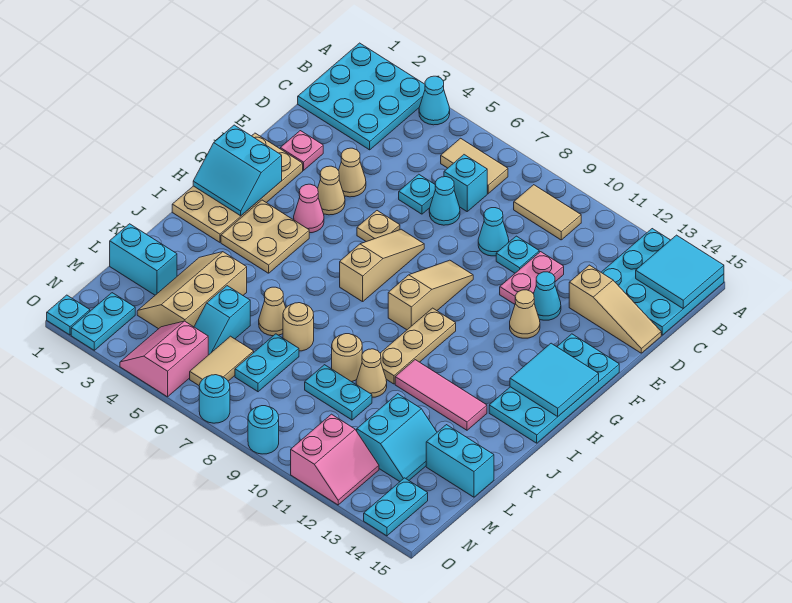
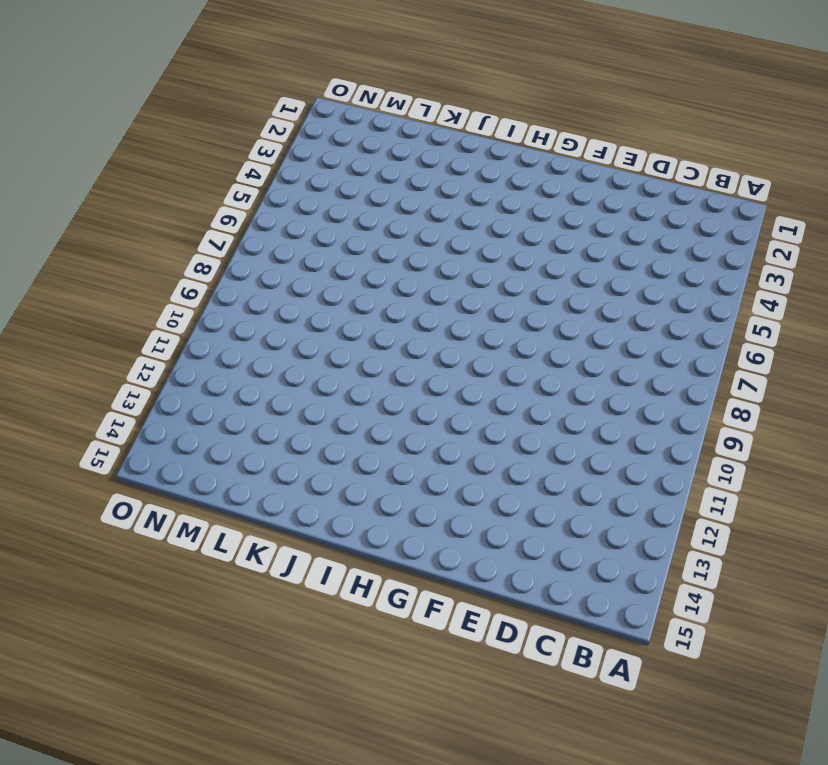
none -> cyan plate A1:C3 level 1
none -> cyan cone A4 level 1
none -> cyan plate A13:C15 level 1
none -> tan tile B6:B7 level 1

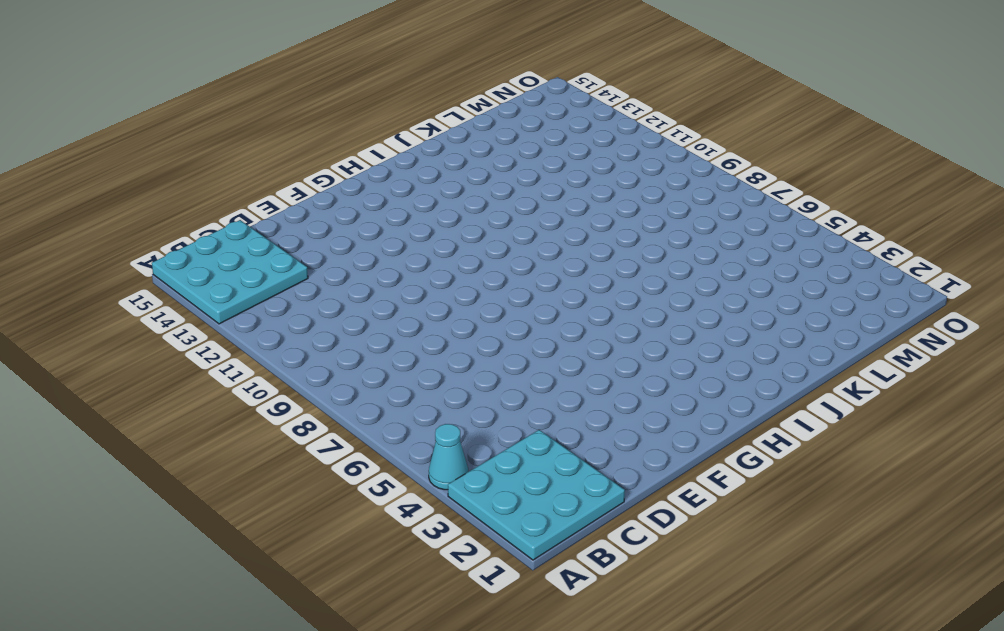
none -> tan tile B6:B7 level 1
none -> tan tile B9:B10 level 1
none -> cyan brick C7 level 1
none -> cyan plate D6 level 1

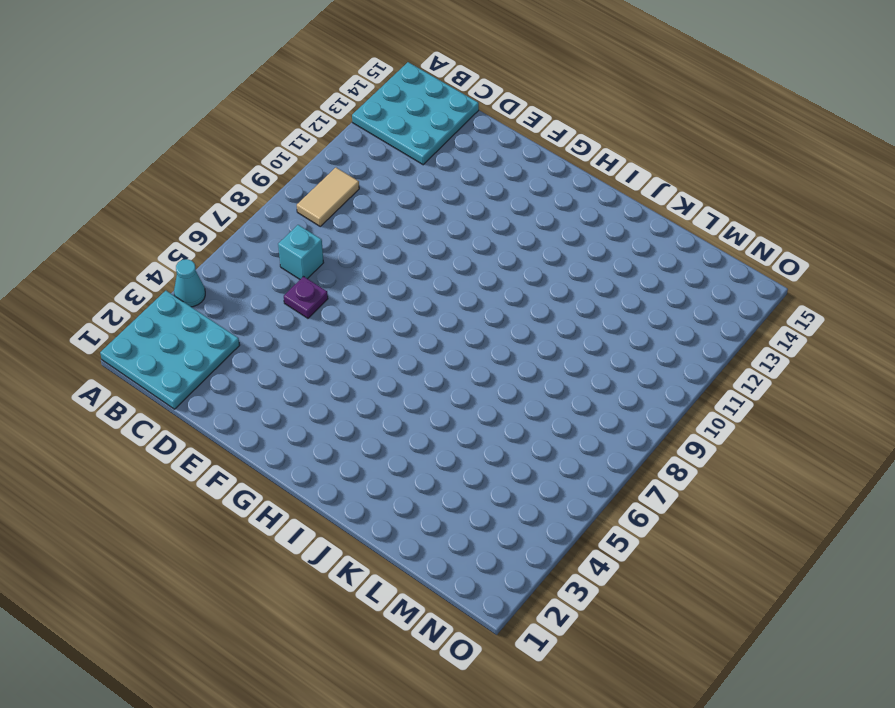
purple plate D6 level 1 -> cyan plate D6 level 1
none -> tan tile B6:B7 level 1
none -> cyan cone D7 level 1
none -> cyan cone D9 level 1
none -> cyan plate D10 level 1

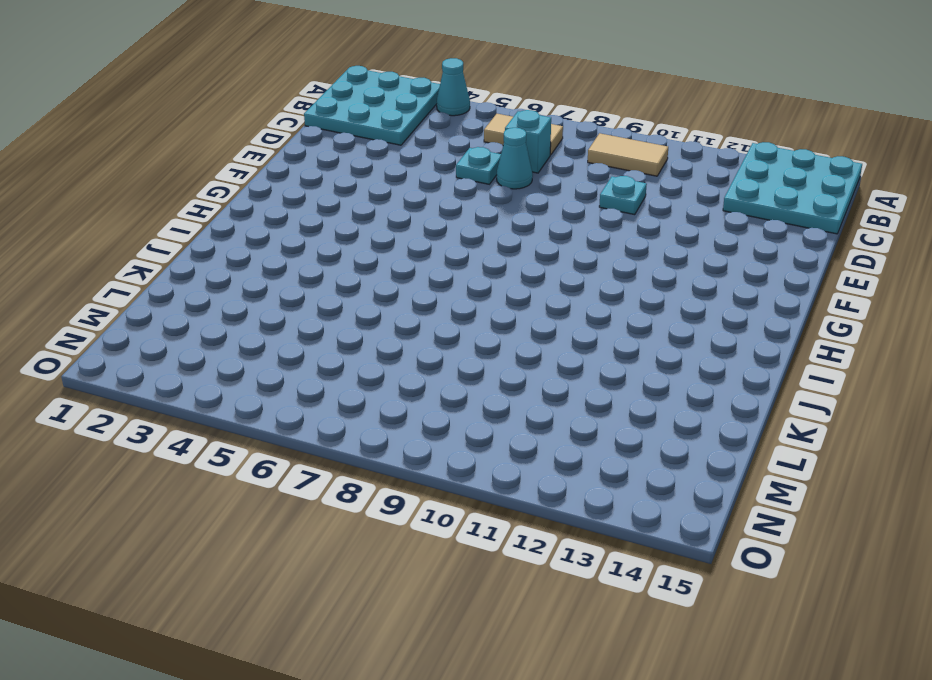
none -> cyan cone D9 level 1
none -> pink plate D11:E11 level 1
none -> tan slope D13:D15 level 1 top 13
none -> pink plate E2 level 1

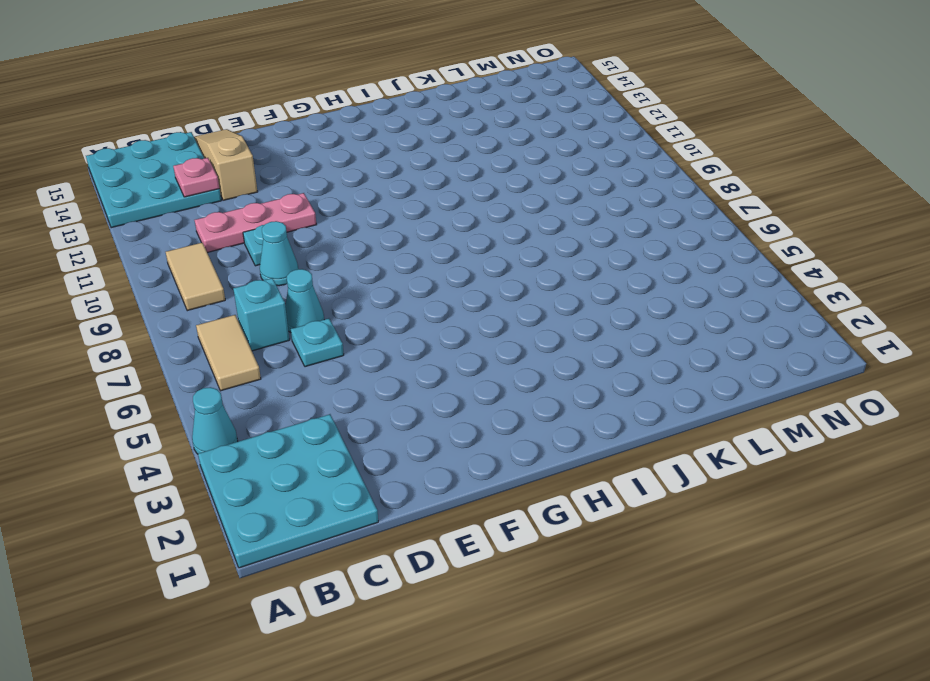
pink plate C11:E11 level 1 -> pink plate D11:E11 level 1
pink plate C13 level 2 -> pink plate E2 level 1
none -> tan cone E4 level 1
none -> cyan cone E12 level 1
none -> tan plate F1:I2 level 1
none -> tan cone F4 level 1

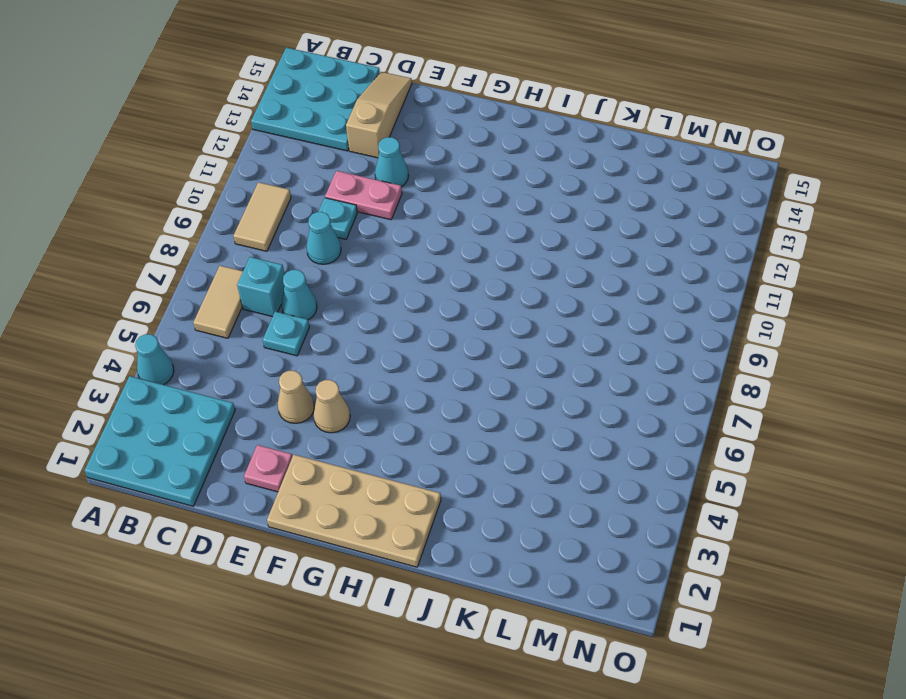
none -> tan plate F6 level 1
none -> tan slope F7:H7 level 1 top H
none -> tan slope F9:H9 level 1 top H
none -> tan cone F12 level 1

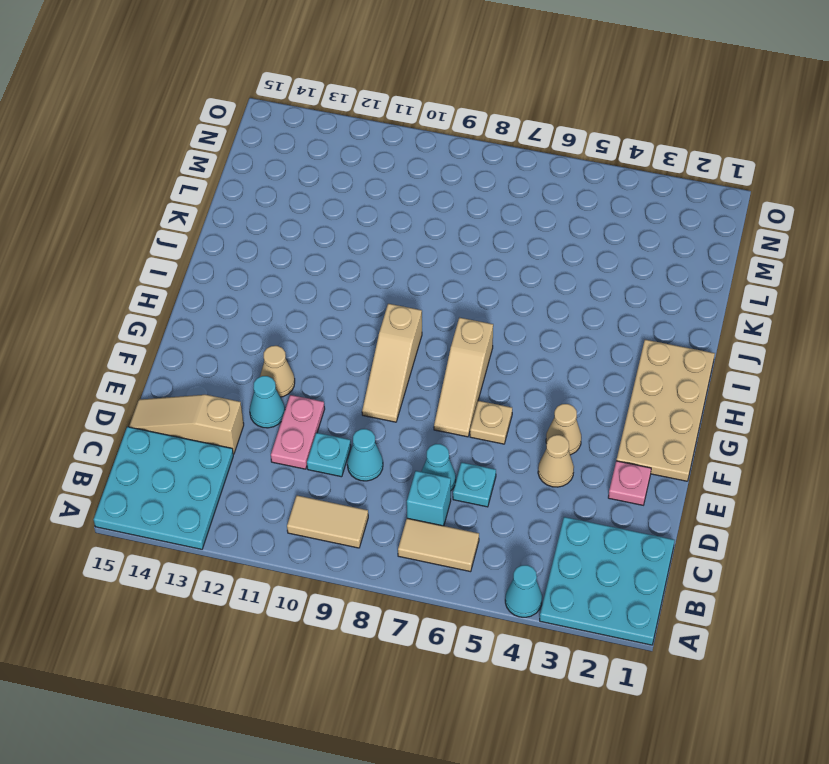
none -> cyan plate F14:I15 level 1
none -> pink cone G4 level 1
none -> tan plate H3:I4 level 1
none -> tan plate H10:J10 level 1

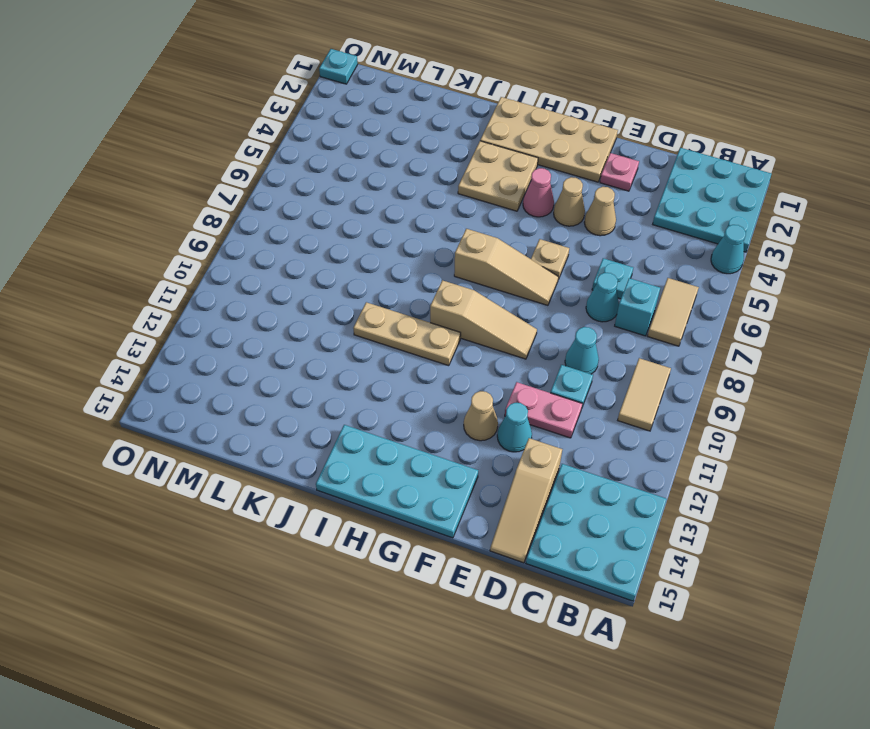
none -> pink tile J11:J13 level 1
none -> tan slope K3:M4 level 1 top 4
none -> tan cone K6 level 1
none -> tan round brick K7 level 1

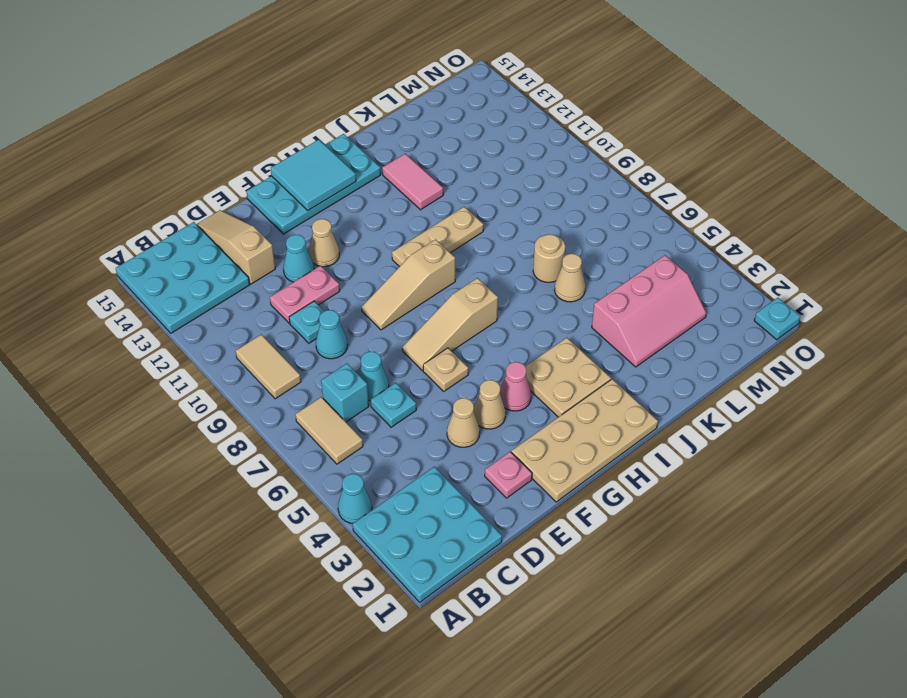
pink tile J12:J13 level 1 -> pink tile J11:J13 level 1
pink slope K3:M4 level 1 top 4 -> tan slope K3:M4 level 1 top 4
none -> tan round brick K9 level 1
none -> tan cone K10 level 1
none -> cyan brick L1:L2 level 1
none -> cyan slope L5:M5 level 1 top L

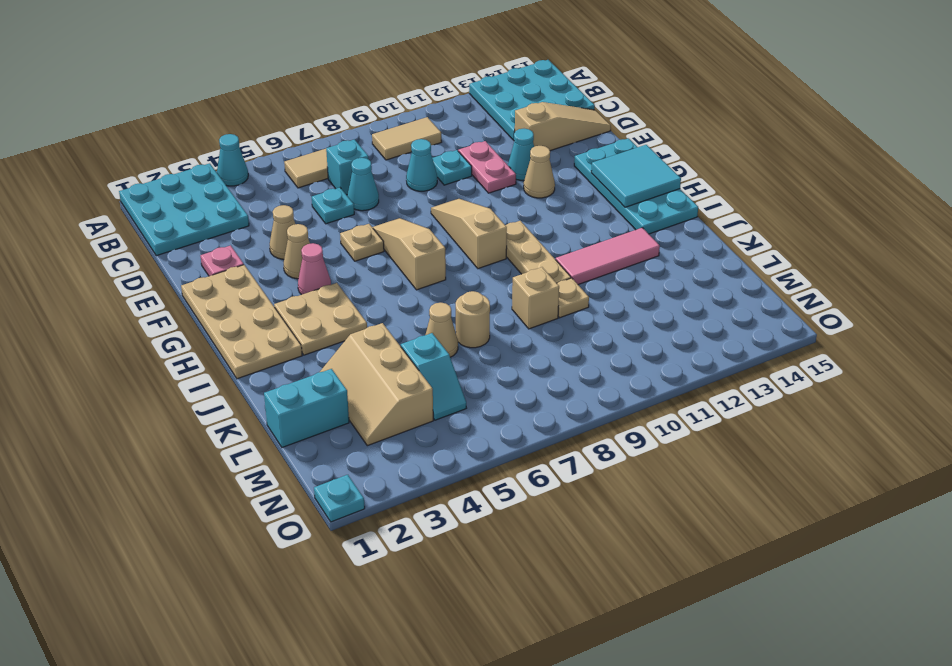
tan brick K9 level 1 -> tan round brick K9 level 1
tan plate K10 level 1 -> tan cone K10 level 1
none -> cyan plate L7:M7 level 1
none -> cyan plate L9:L10 level 1
none -> cyan slope L12:M13 level 1 top 12
none -> cyan brick L14:L15 level 1

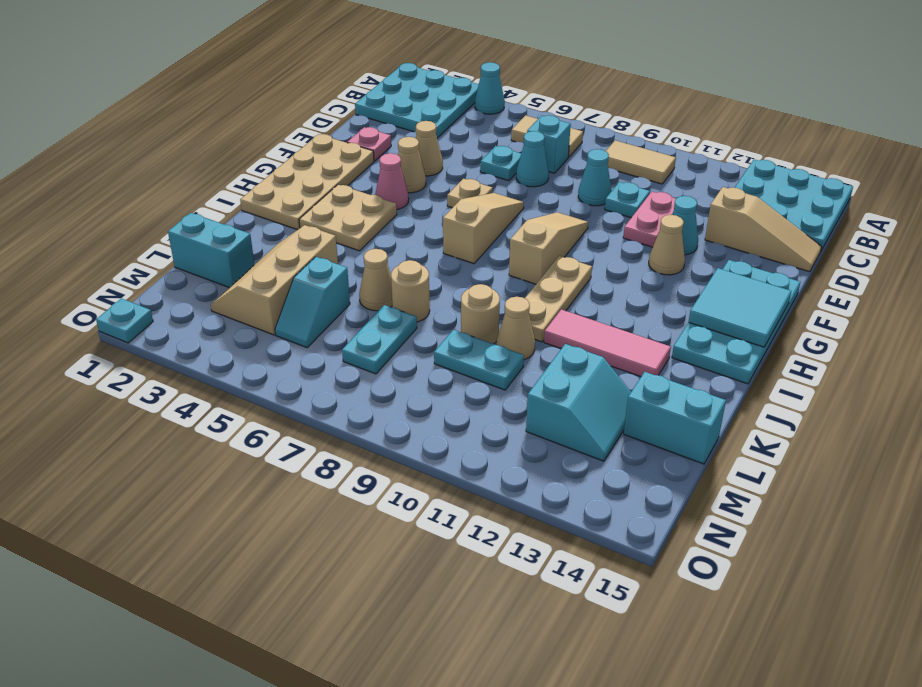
none -> tan tile M6:N6 level 1
none -> cyan plate N2:O2 level 1
none -> pink slope N4:O5 level 1 top 5
none -> pink slope N11:O12 level 1 top 11

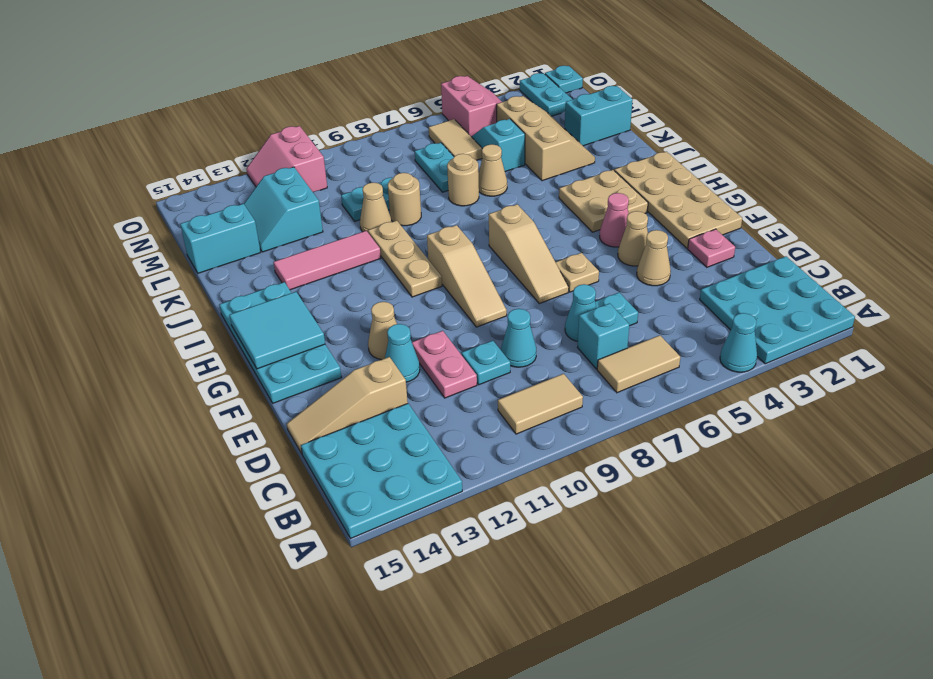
none -> cyan plate N14:O14 level 1
none -> cyan round brick O7 level 1
none -> cyan round brick O9 level 1
none -> cyan tile A14:B15 level 2

